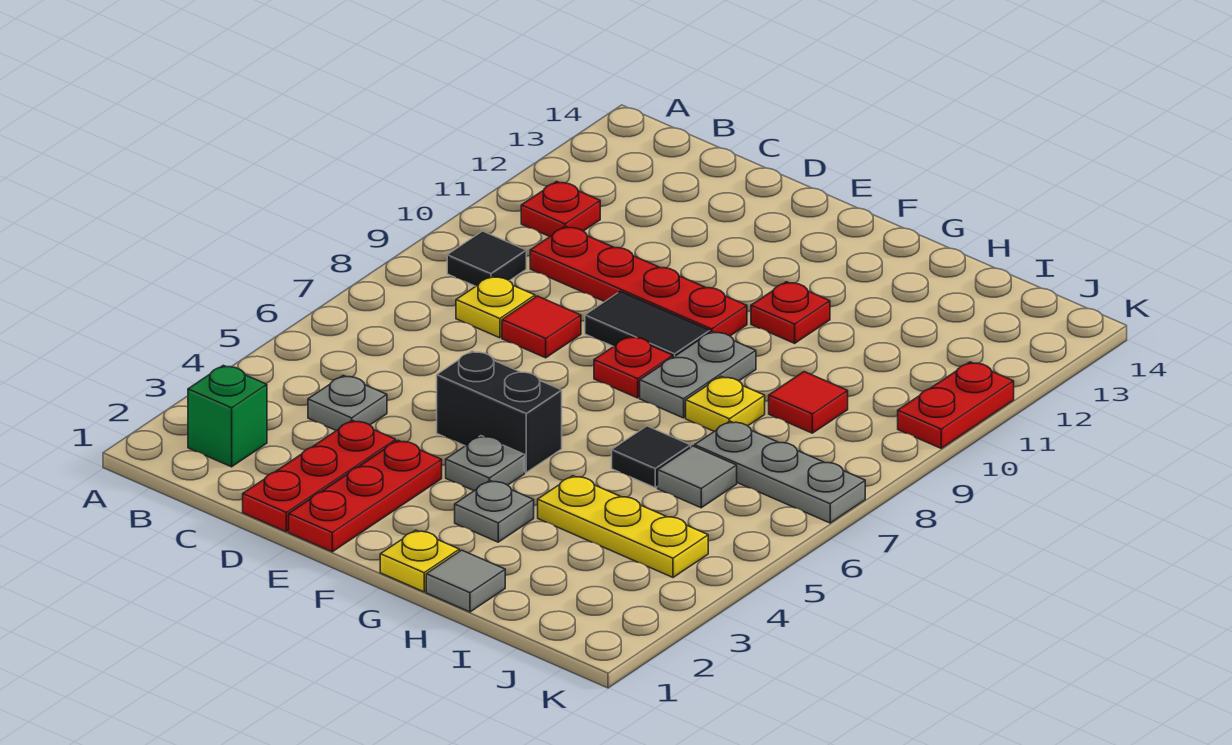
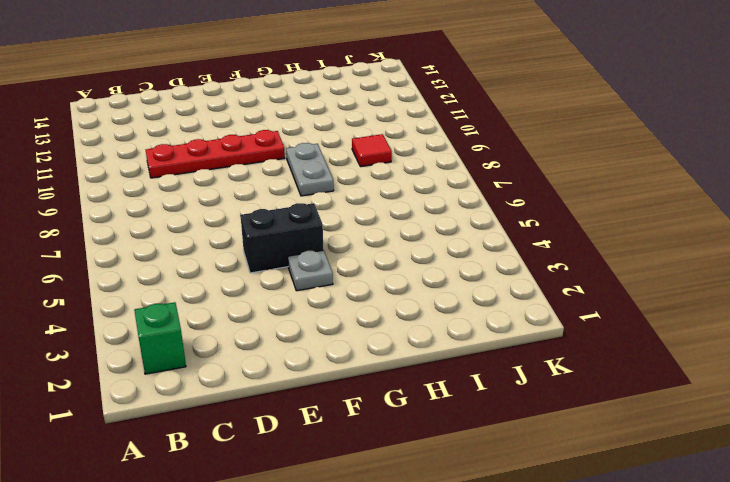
none -> black tile B9 level 1
none -> red plate B11 level 1
none -> grey plate C4 level 1

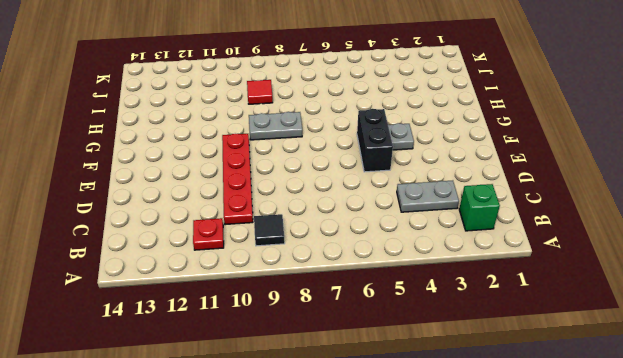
grey plate C3:C4 level 1 -> grey plate C4 level 1
none -> yellow plate C8 level 1
none -> red plate D1:D3 level 1
none -> red tile D8 level 1

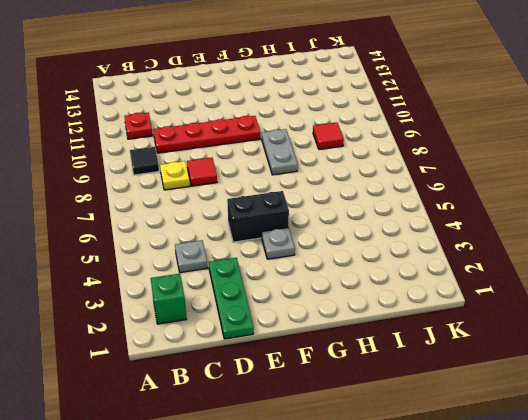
green plate D1:D3 level 1 -> red plate D1:D3 level 1
none -> red plate E1:E3 level 1
none -> black tile E9:F9 level 1
none -> red plate F8 level 1

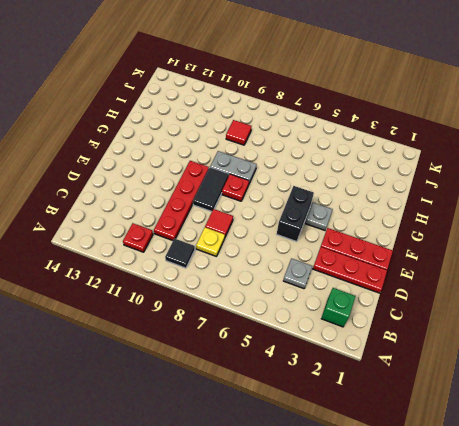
none -> yellow plate G1 level 1
none -> grey plate G3 level 1
none -> red plate G11 level 1

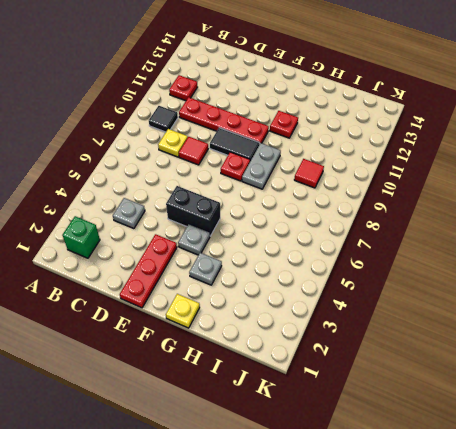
none -> red plate D1:D3 level 1
none -> grey tile H1 level 1
none -> yellow plate H4:J4 level 1

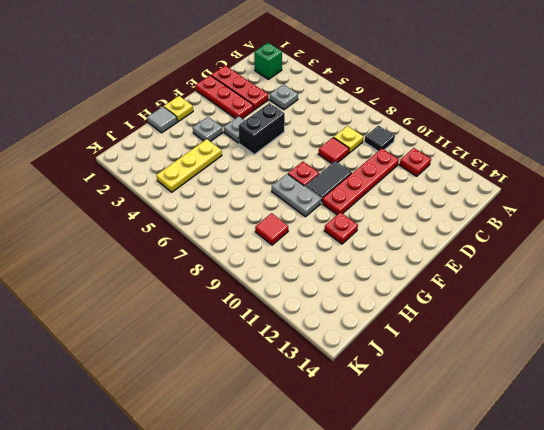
none -> black tile H6 level 1
none -> yellow plate H8 level 1
none -> grey tile I6 level 1

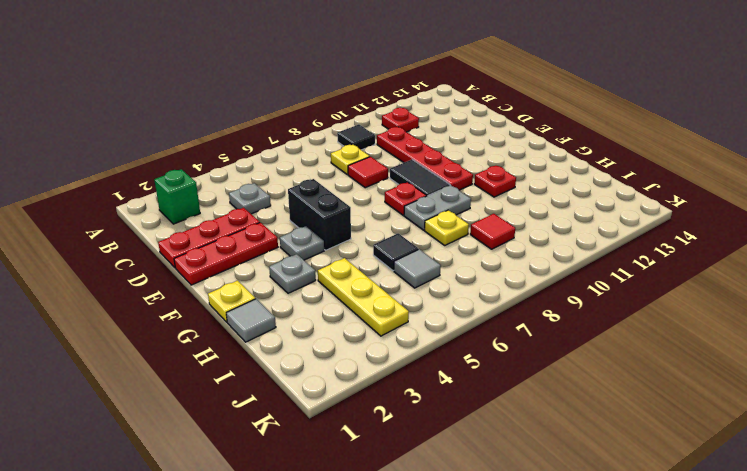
none -> grey plate I7:K7 level 1
none -> red plate K10:K11 level 1

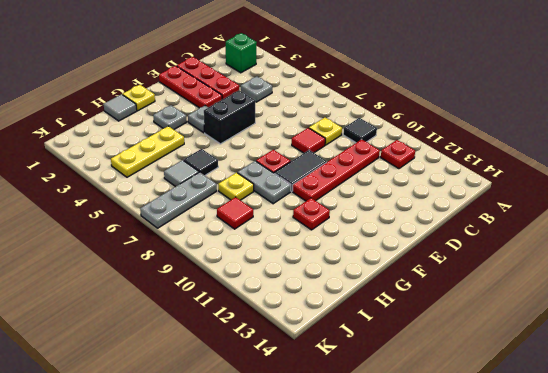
none -> red plate K10:K11 level 1

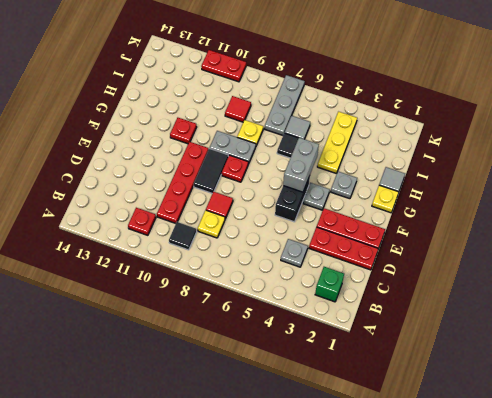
grey brick F5:G5 level 2 -> none

